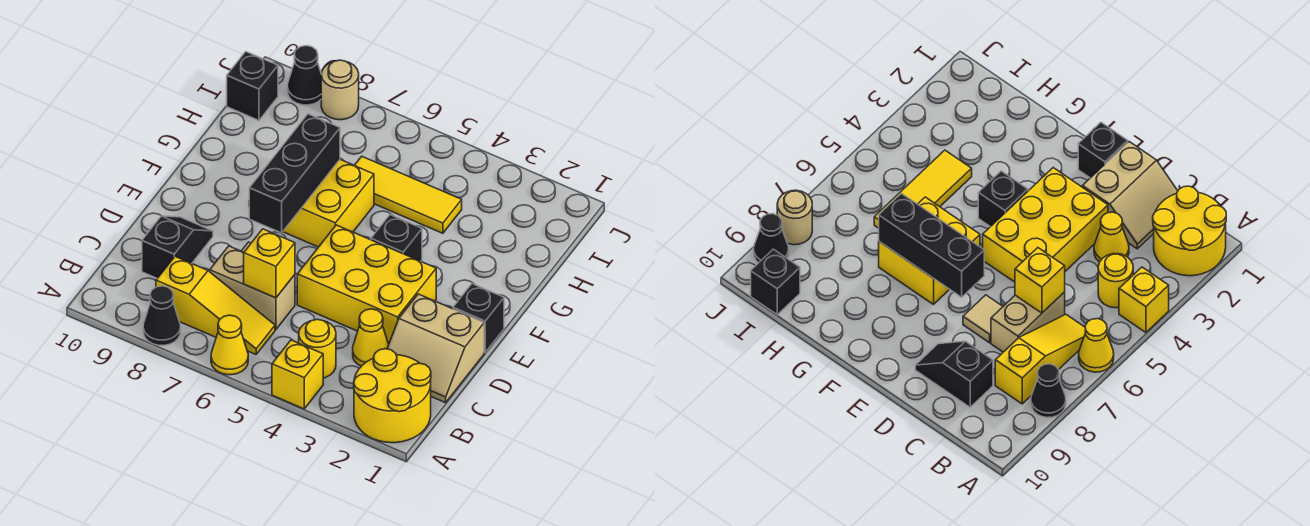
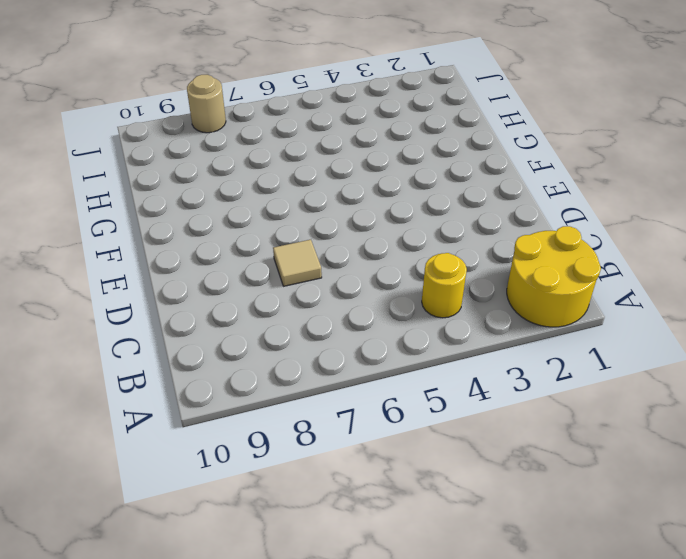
none -> yellow brick A4 level 1
none -> yellow cone A6 level 1
none -> black cone A8 level 1

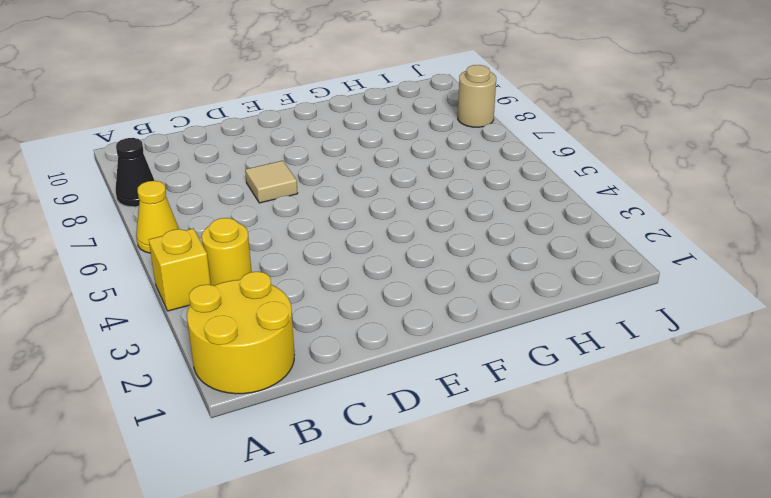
none -> yellow slope B6:B8 level 1 top 8
none -> tan slope C1:D2 level 1 top D
none -> yellow cone C3 level 1

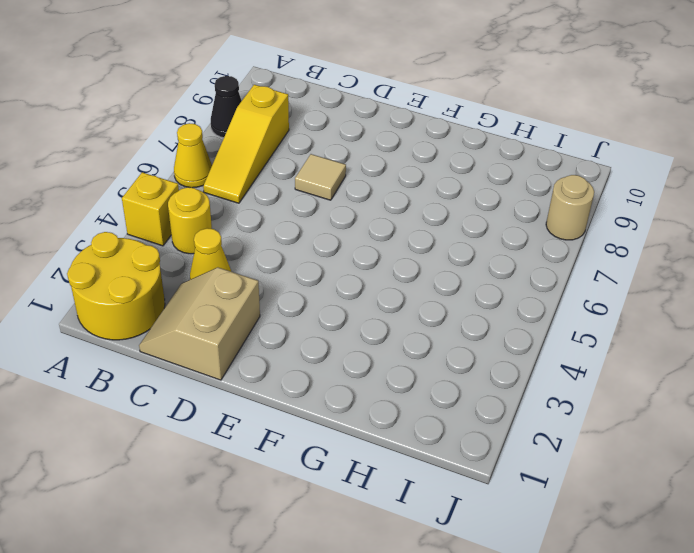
none -> tan brick C6:C7 level 1
none -> black slope C9:D9 level 1 top C
none -> yellow brick D3:E5 level 1

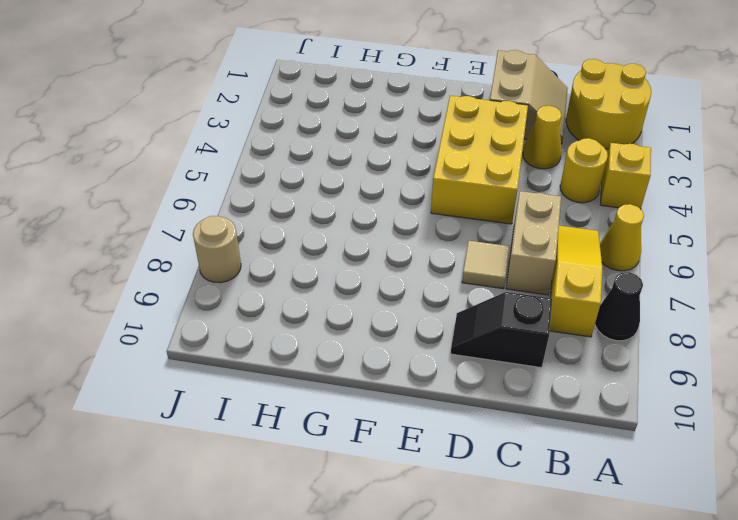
none -> black brick E1 level 1
none -> black brick F4 level 1
none -> yellow brick F6:G7 level 1

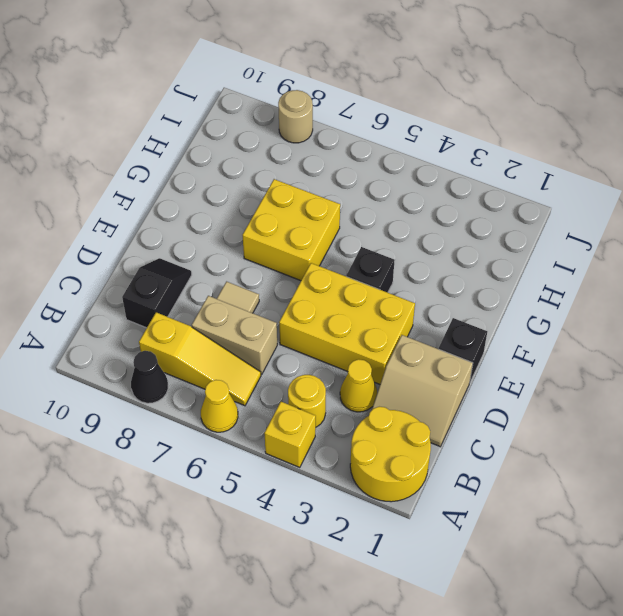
none -> yellow tile H4:H6 level 1
none -> black brick I10 level 1
none -> black cone J9 level 1

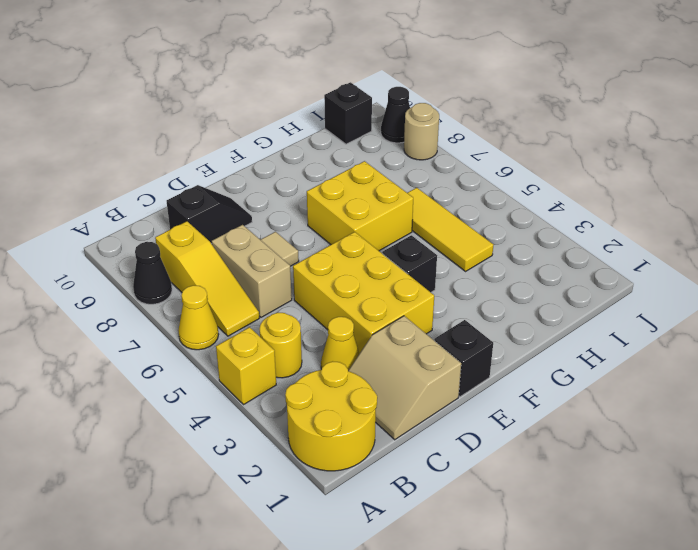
none -> yellow brick C6 level 2
none -> black brick E7:G7 level 2

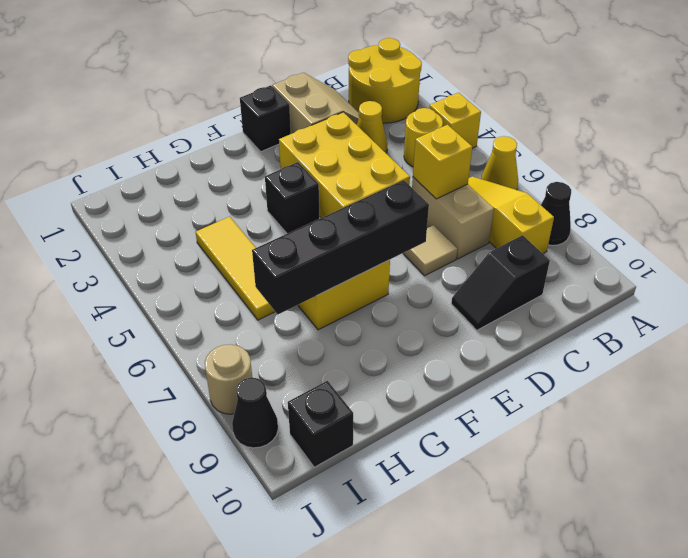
black brick E7:H7 level 2 -> black brick E7:G7 level 2

